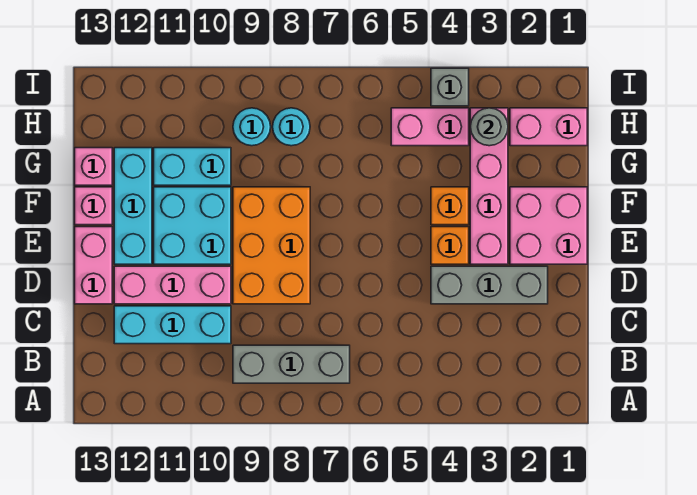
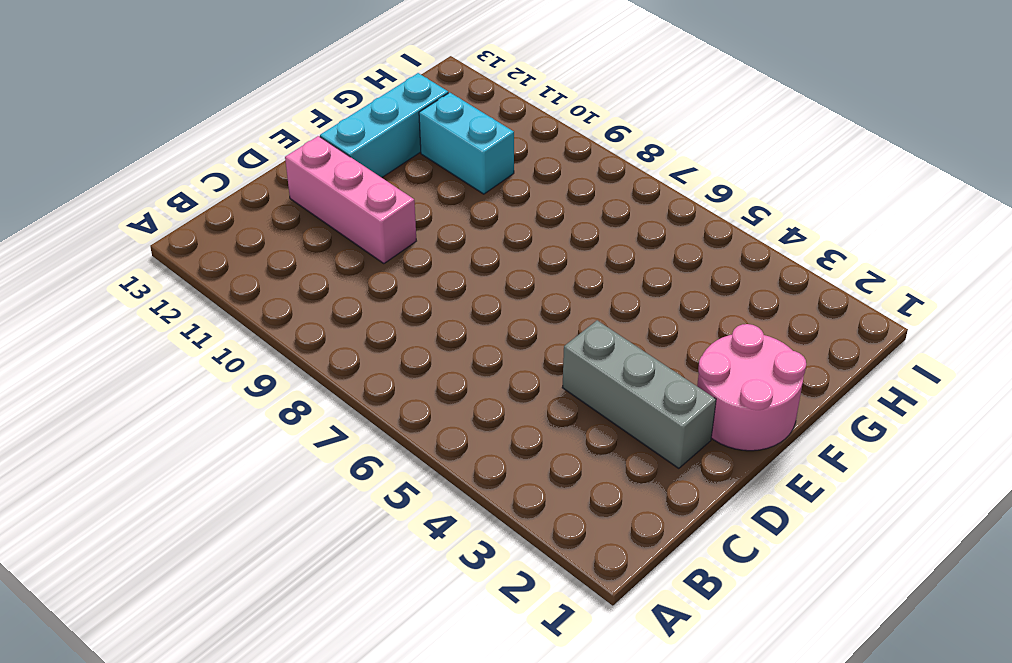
pink round brick E1:F2 level 1 -> pink brick E1:F2 level 1
none -> grey brick B7:B9 level 1
none -> cyan brick C10:C12 level 1
none -> orange brick D8:F9 level 1

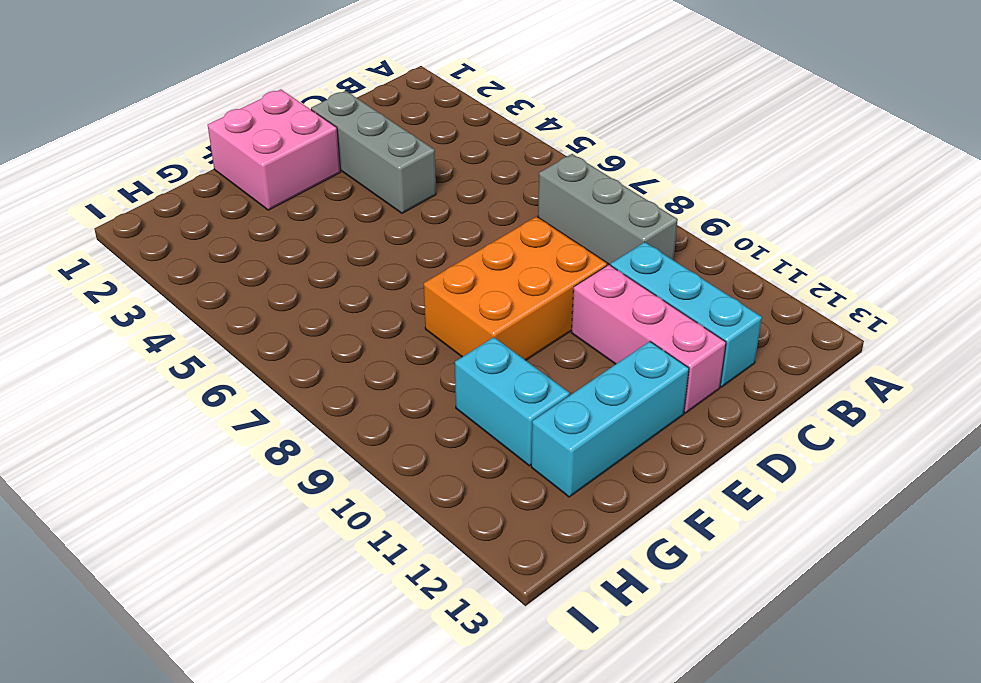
none -> pink brick D13:E13 level 1
none -> pink brick E3:H3 level 1
none -> orange brick E4 level 1

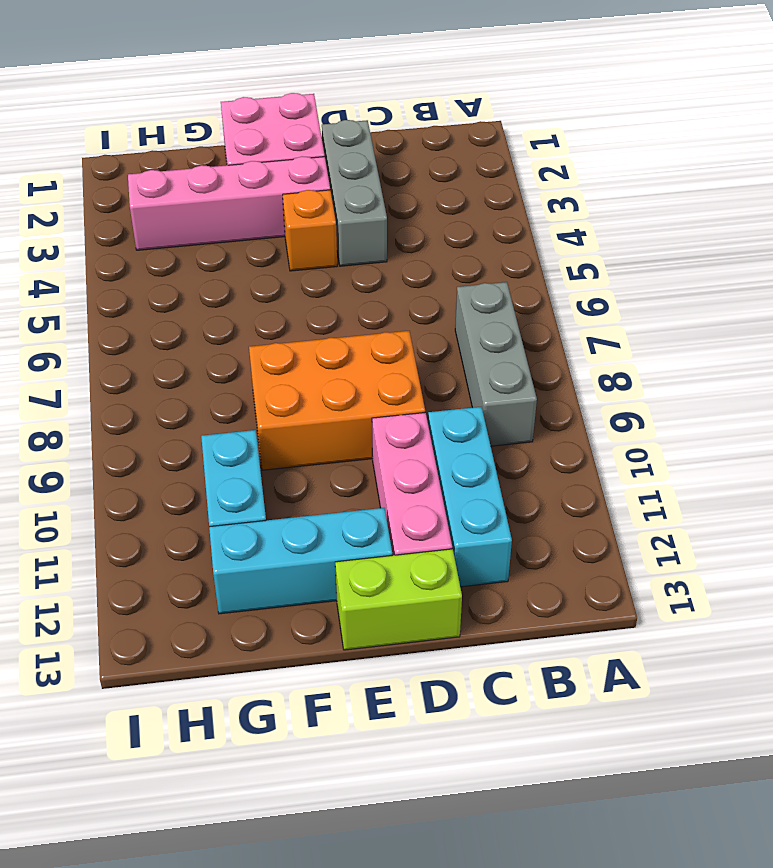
lime brick D13:E13 level 1 -> pink brick D13:E13 level 1
none -> cyan brick E10:F11 level 1
none -> orange brick F4 level 1
none -> pink brick F13 level 1

